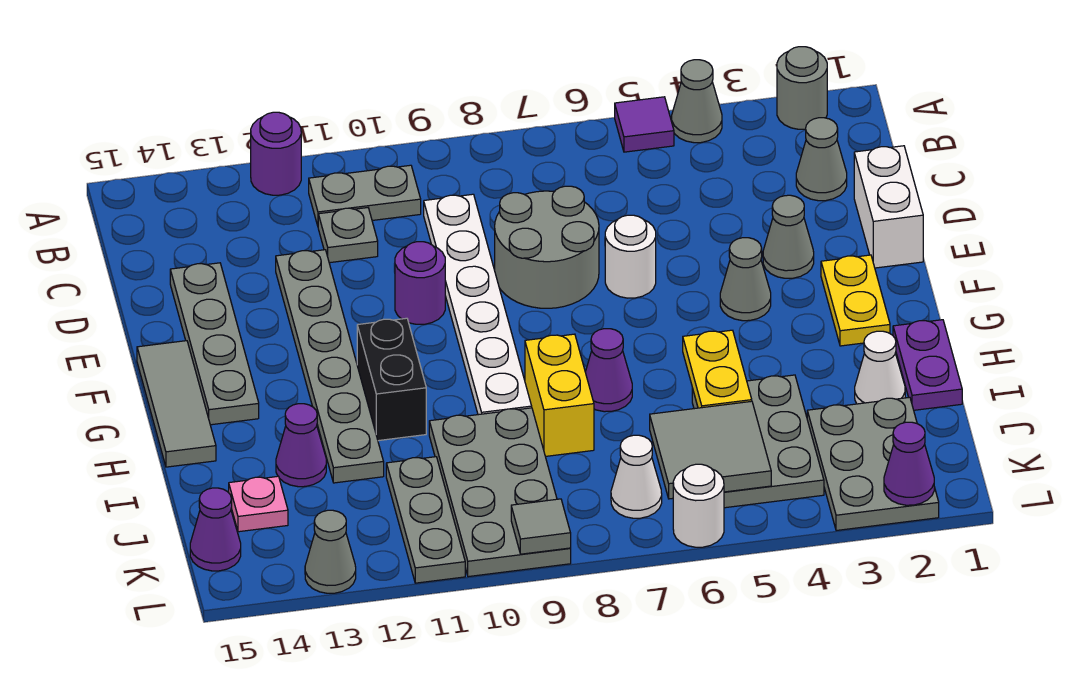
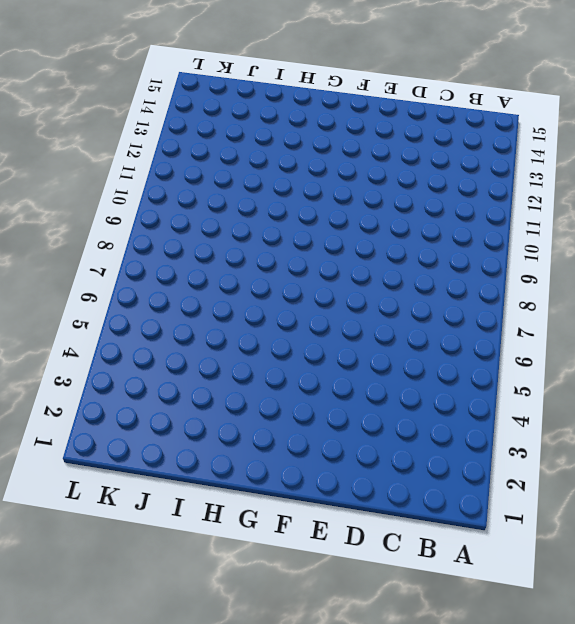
none -> grey round brick A2 level 1
none -> grey cone A4 level 1
none -> purple tile A5 level 1
none -> purple round brick A12 level 1

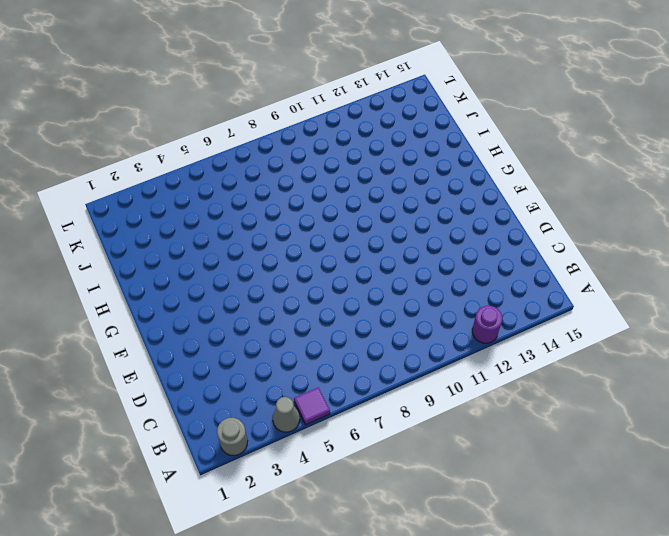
none -> grey plate B10:B11 level 1
none -> grey cone C2 level 1
none -> white plate C9:H9 level 1
none -> grey plate C11 level 1

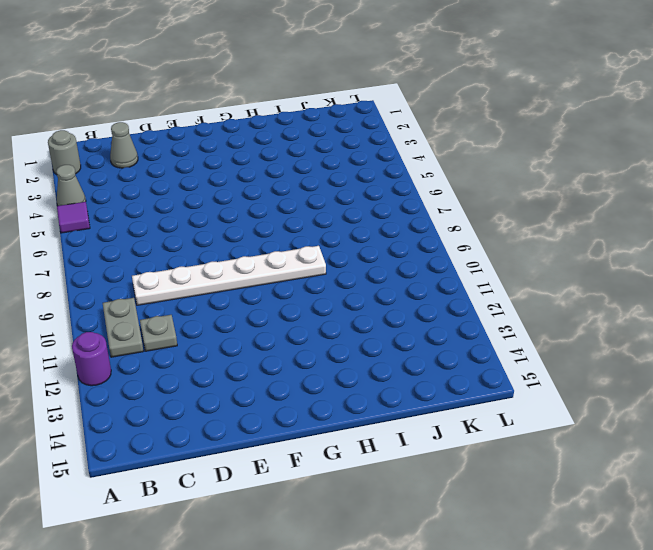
none -> white brick D1:E1 level 1
none -> grey round brick D7:E8 level 1
none -> grey plate D12:I12 level 1
none -> grey plate D14:G14 level 1

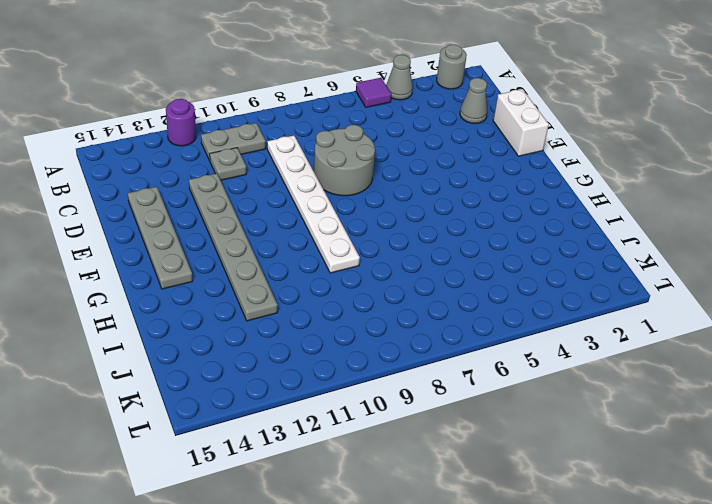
none -> grey cone E3 level 1
none -> white round brick E6 level 1
none -> purple round brick E10 level 1
none -> yellow plate F2:G2 level 1

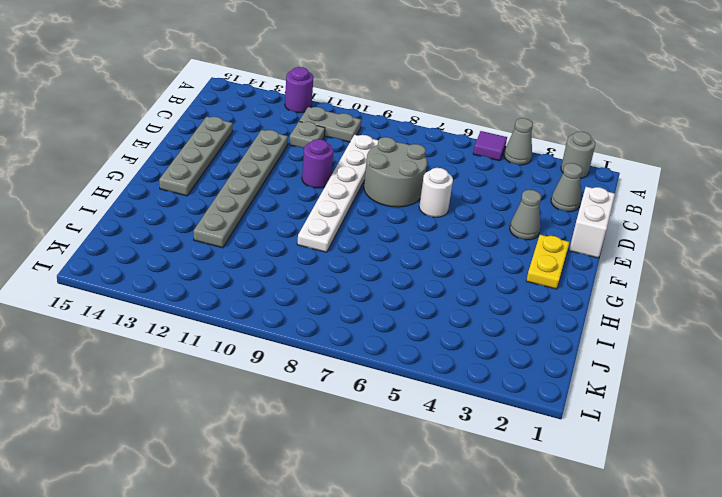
none -> grey cone F4 level 1
none -> grey tile F15:H15 level 1
none -> black brick G11:H11 level 1
none -> purple plate H1:I1 level 1

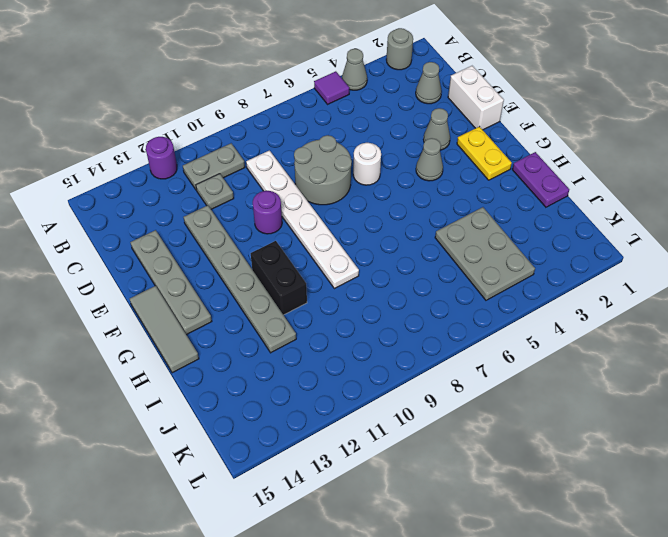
none -> purple cone H7 level 1
none -> yellow brick H8:I8 level 1
none -> white cone I2 level 1
none -> grey plate I9:L10 level 1

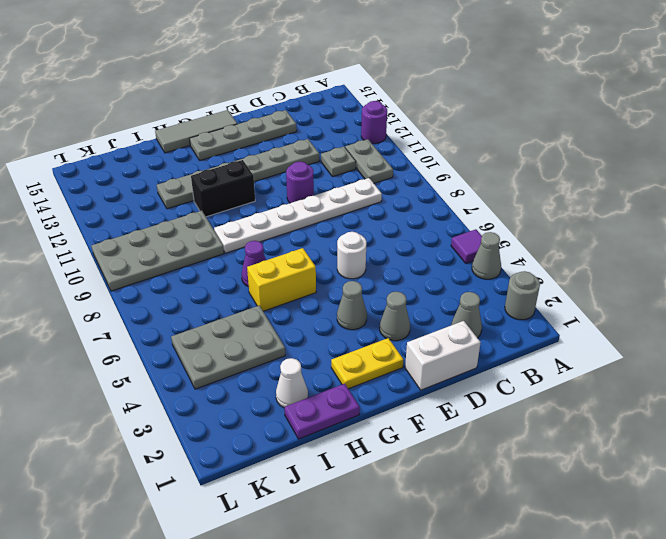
yellow brick G6:H6 level 1 -> yellow brick H8:I8 level 1
none -> grey round brick D7:E8 level 1
none -> purple cone I13 level 1
none -> grey plate J2:L3 level 1
none -> grey plate J11:L11 level 1

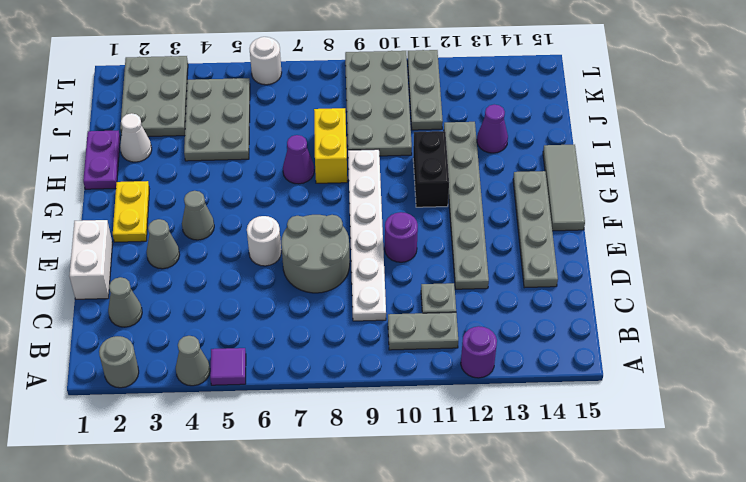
none -> pink plate J14 level 1
none -> white cone K7 level 1
none -> purple cone K15 level 1
none -> grey cone L13 level 1

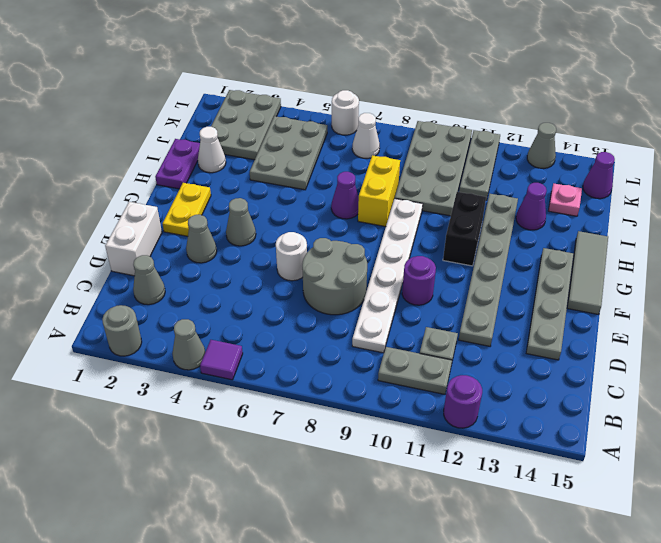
none -> yellow plate H5:I5 level 2
none -> grey tile J5:K6 level 2
none -> purple cone L2 level 2
none -> grey tile L9 level 2

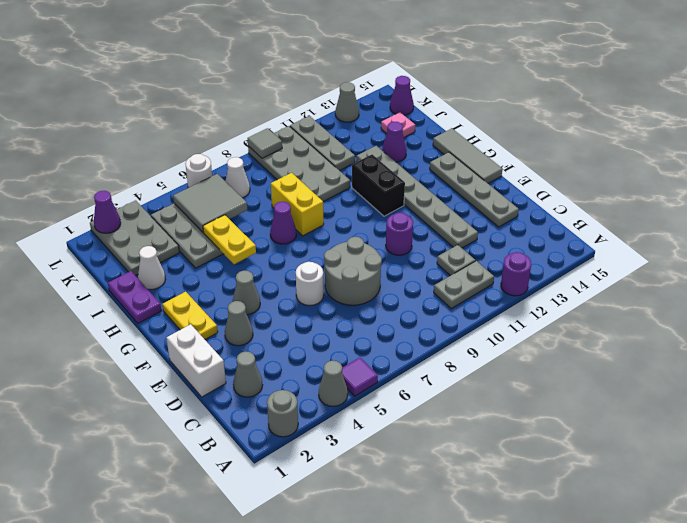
none -> white plate C9:H9 level 1

